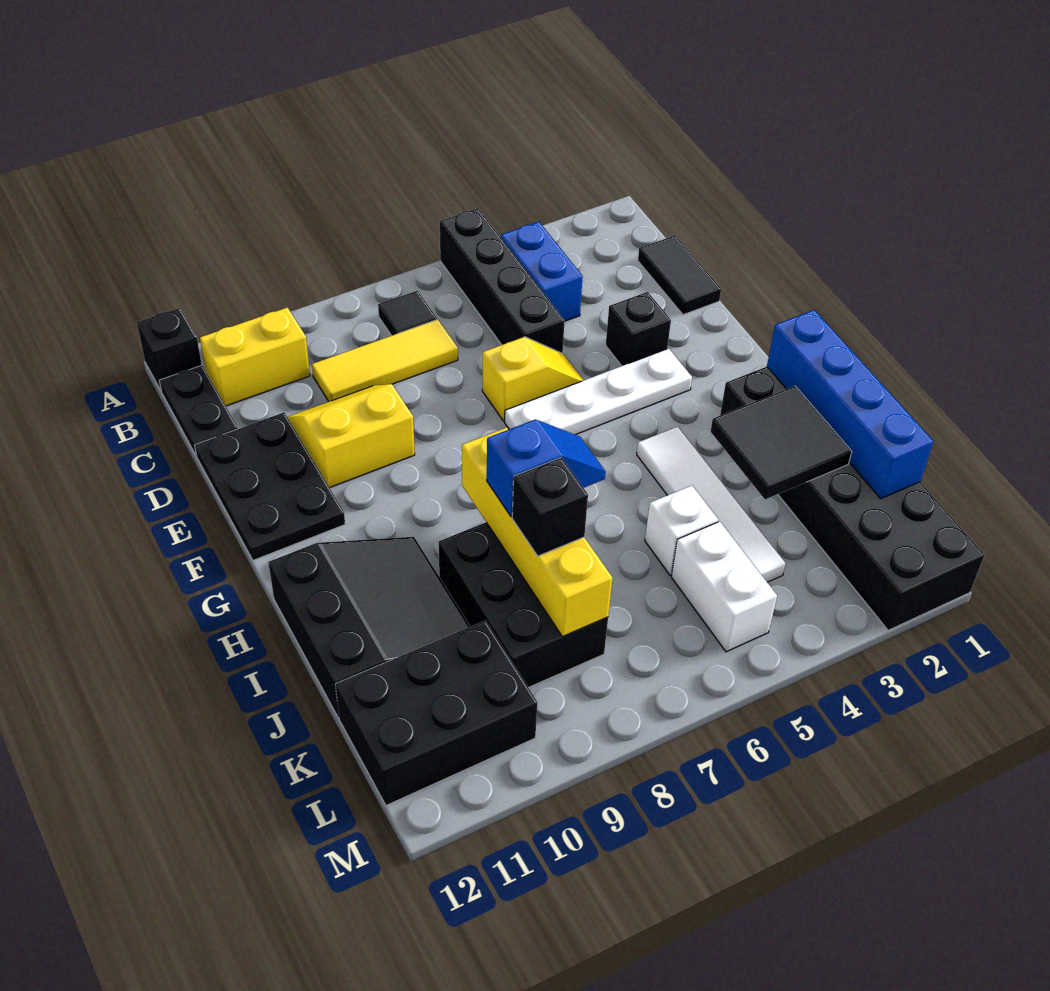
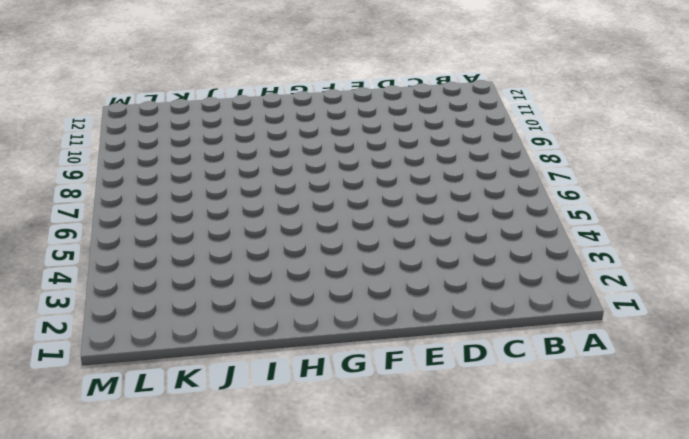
none -> black brick A5:D5 level 1
none -> black brick A12 level 1
none -> blue brick B4:C4 level 1

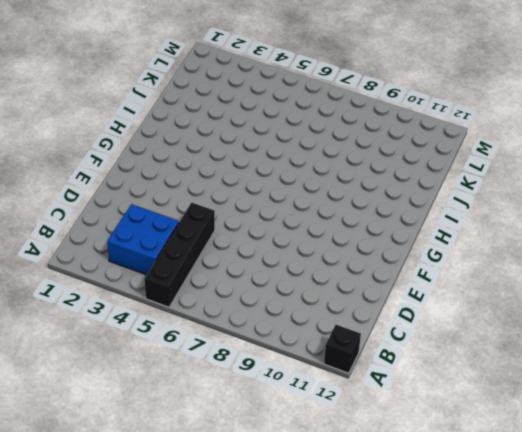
blue brick B3:C4 level 1 -> blue brick B4:C4 level 1
none -> black tile B7 level 1
none -> yellow brick B10:B11 level 1
none -> black plate B12:C12 level 1

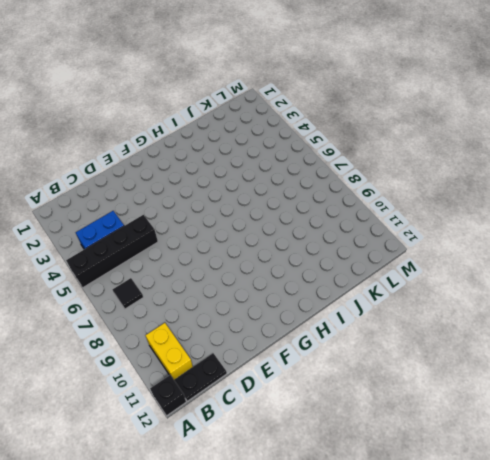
none -> black tile C1:D1 level 1
none -> yellow tile C7:C9 level 1
none -> yellow slope D9:E10 level 1 top E

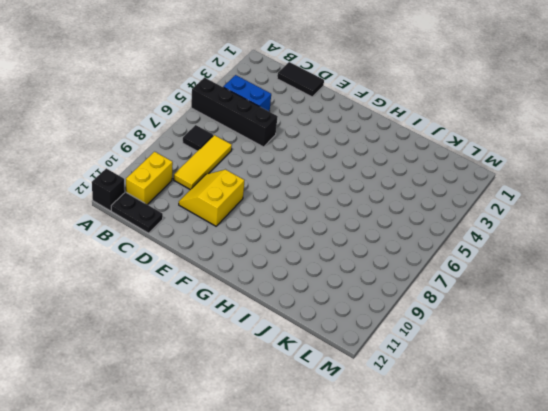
none -> black plate D11:F12 level 1
none -> black brick E3 level 1
none -> yellow slope E5:E6 level 1 top 6

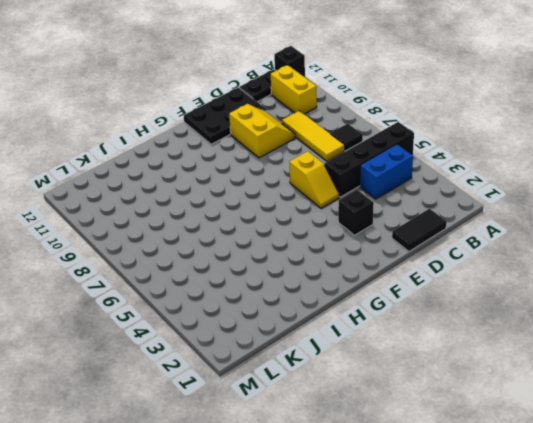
none -> white plate F3:F6 level 1
none -> black brick H1:M2 level 1
none -> white tile H4:K4 level 1

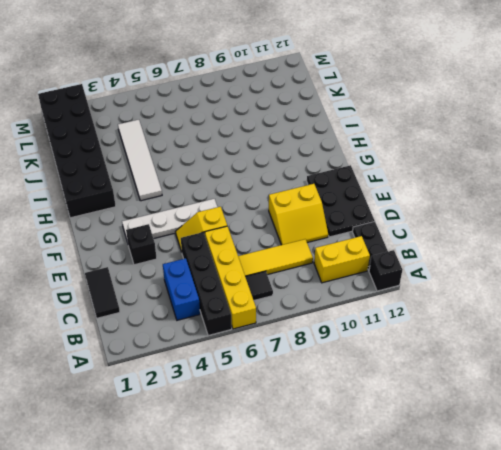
yellow brick A6:D6 level 1 -> yellow brick H8:K8 level 2
none -> black slope H10:J12 level 1 top 12
none -> black brick I8:K9 level 1
none -> white brick J5 level 1

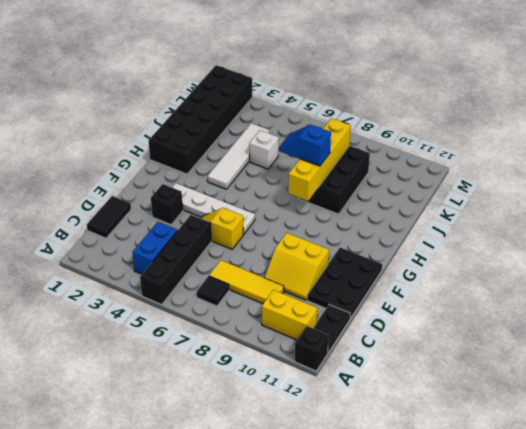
none -> black slope H10:J12 level 1 top 12
none -> white brick K5:L5 level 1
none -> black brick K10:L12 level 1

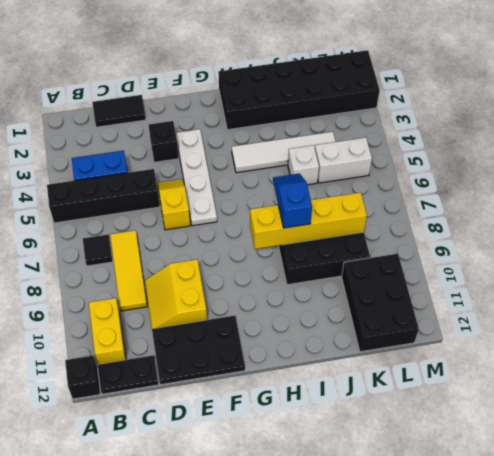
none -> black slope H10:J12 level 1 top 12
none -> blue brick H1:K1 level 2
none -> black tile I2:J3 level 2

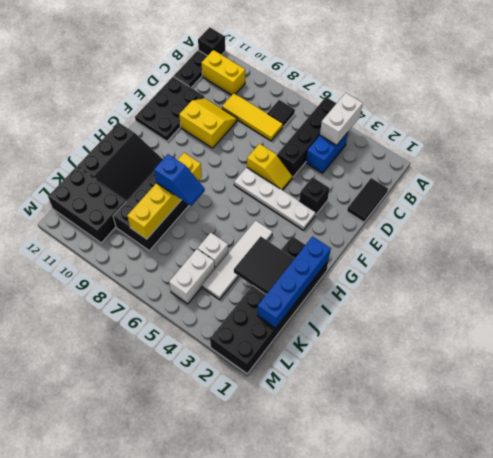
white brick A4:B4 level 2 -> none
none -> black brick J8 level 3

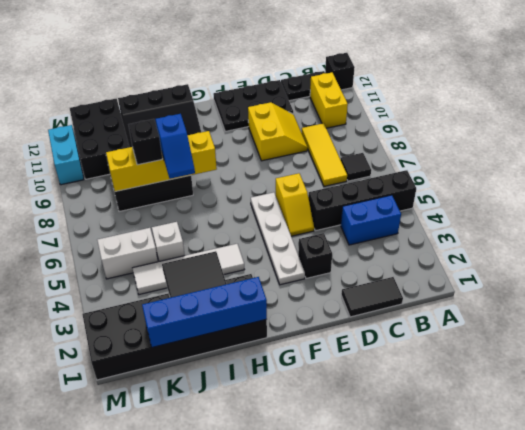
cyan brick M10:M11 level 1 -> none

